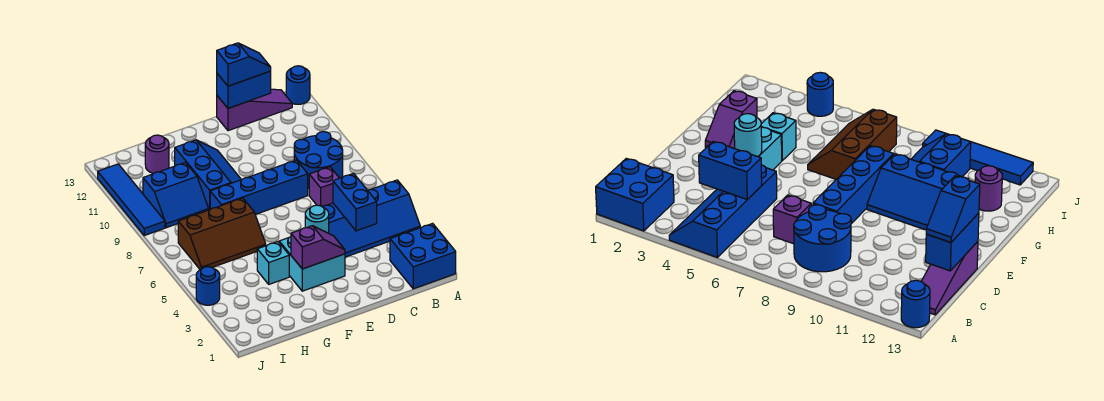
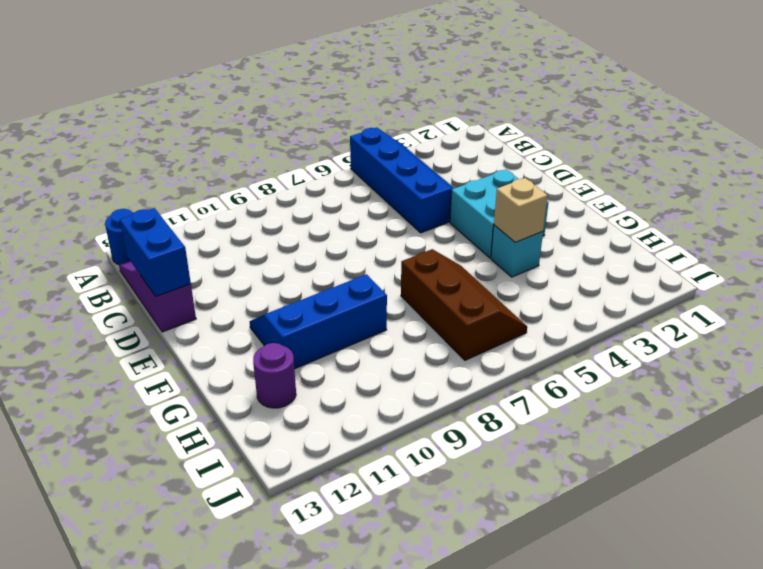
tan brick G4 level 2 -> none
none -> blue brick A1:B2 level 1
none -> blue round brick B8:C9 level 1
none -> purple brick C7 level 1

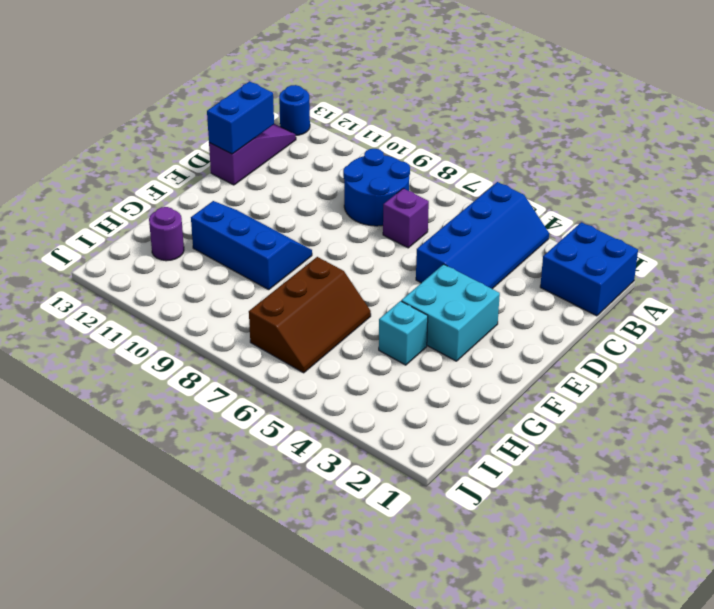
none -> blue brick D8:G8 level 1
none -> blue slope H9:I10 level 1 top 10
none -> blue round brick J4 level 1

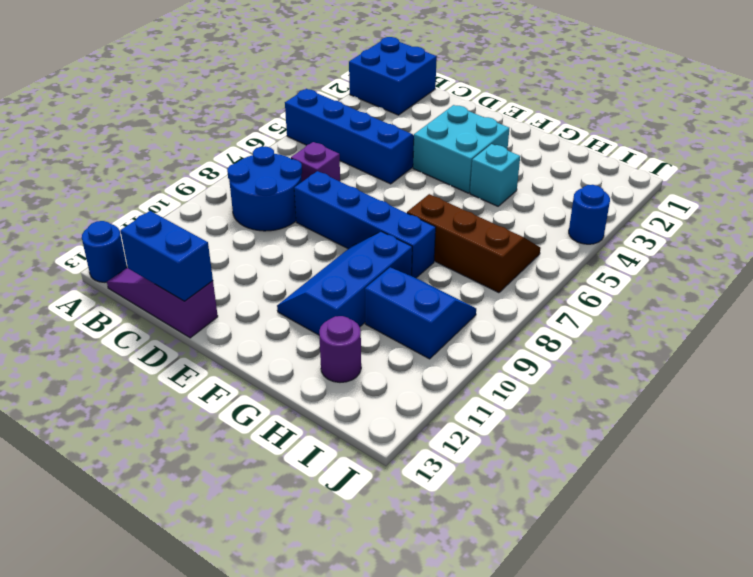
none -> blue tile J9:J12 level 1
none -> blue brick C4:C5 level 2
none -> purple slope E3:F3 level 2 top F

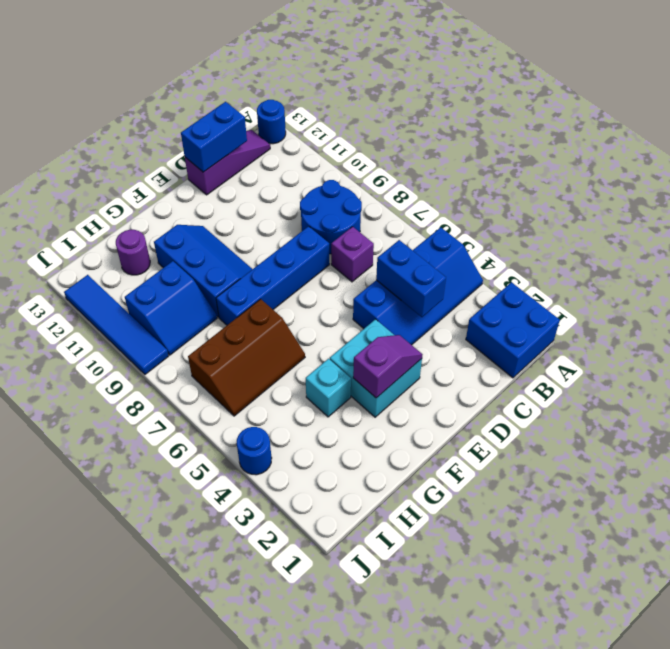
none -> cyan round brick E4 level 2
none -> blue slope C13:D13 level 3 top D

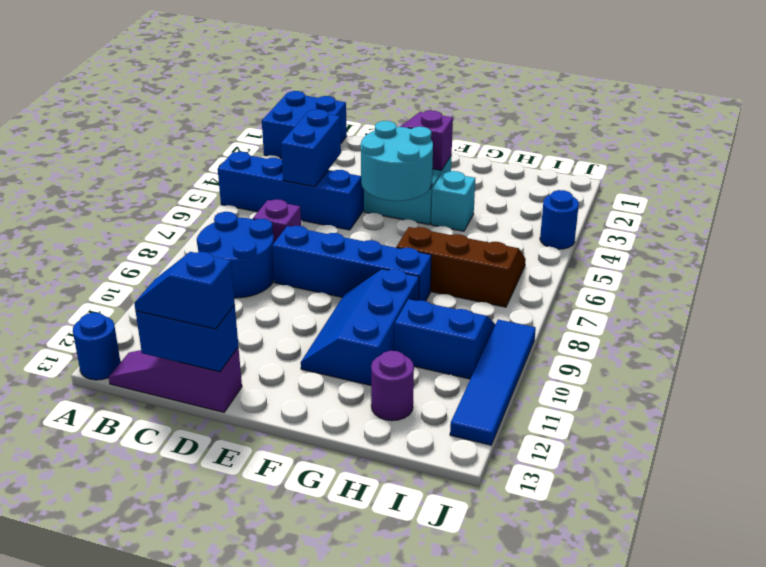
cyan round brick E4:F5 level 2 -> cyan round brick E4 level 2

